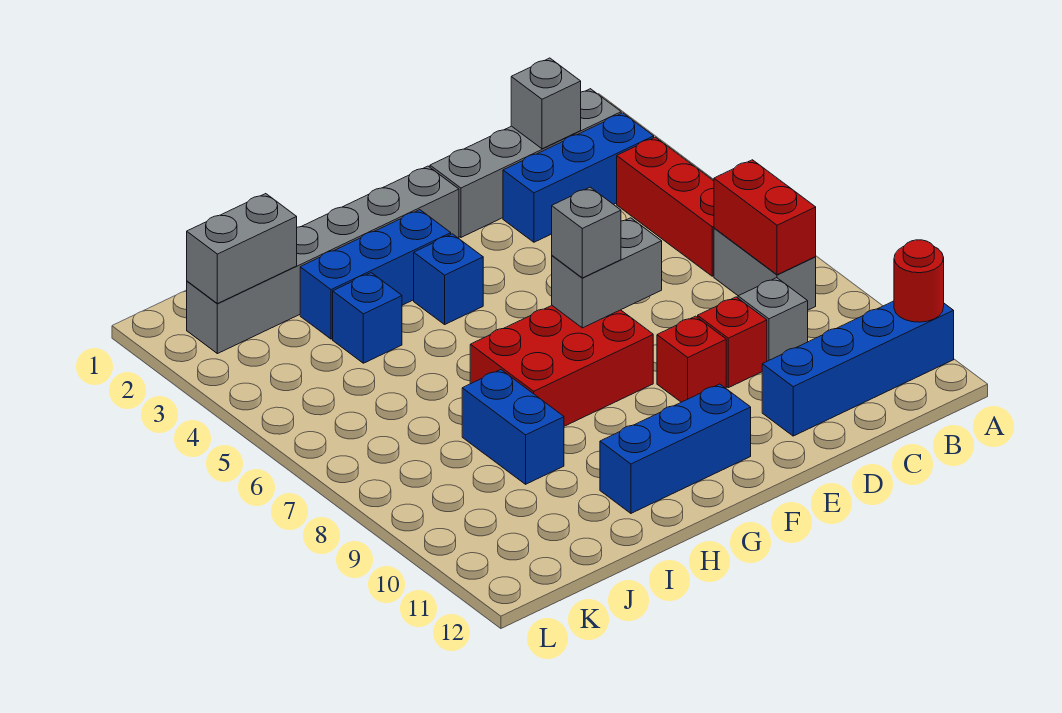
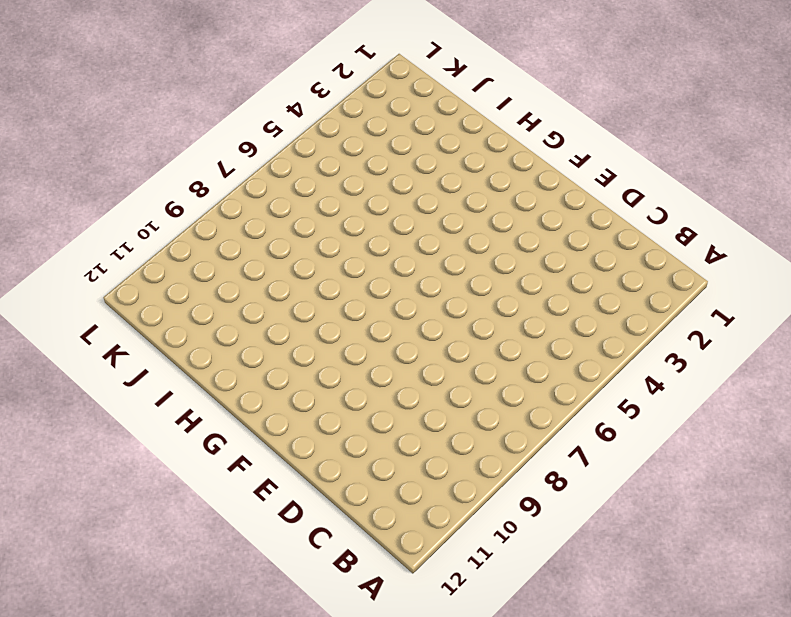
none -> blue brick A11:D11 level 1
none -> grey brick B2:E2 level 1
none -> blue brick B3:D3 level 1

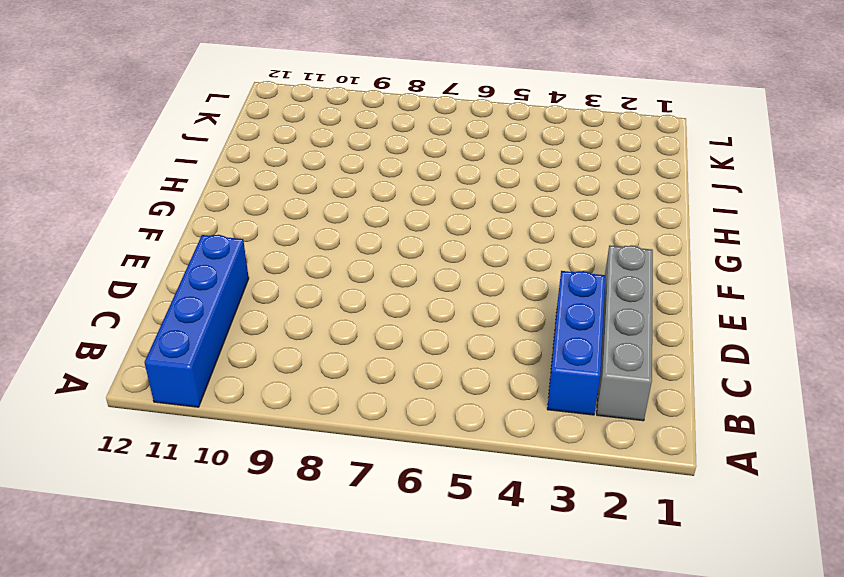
none -> red brick B4:B6 level 1
none -> grey brick B7:B8 level 1
none -> grey brick C9 level 1

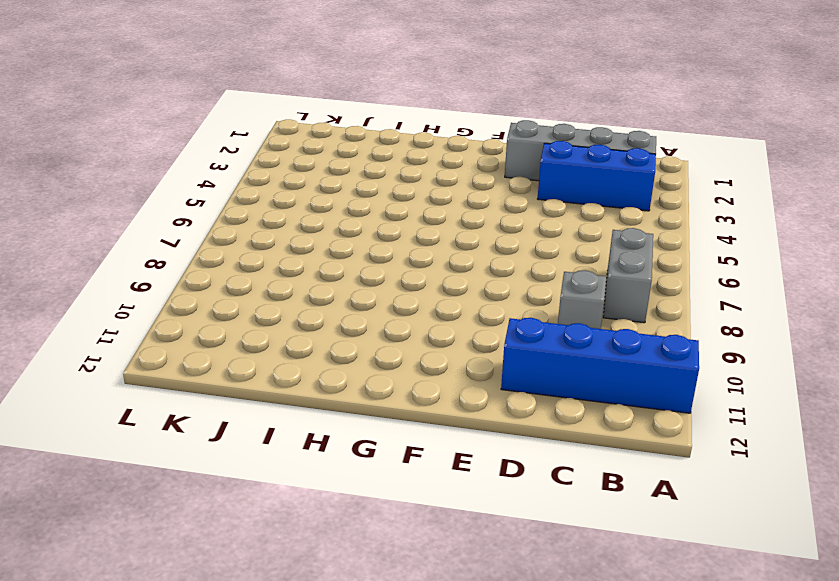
none -> red brick B4:B6 level 1
none -> red brick D9 level 1
none -> red brick E9 level 1

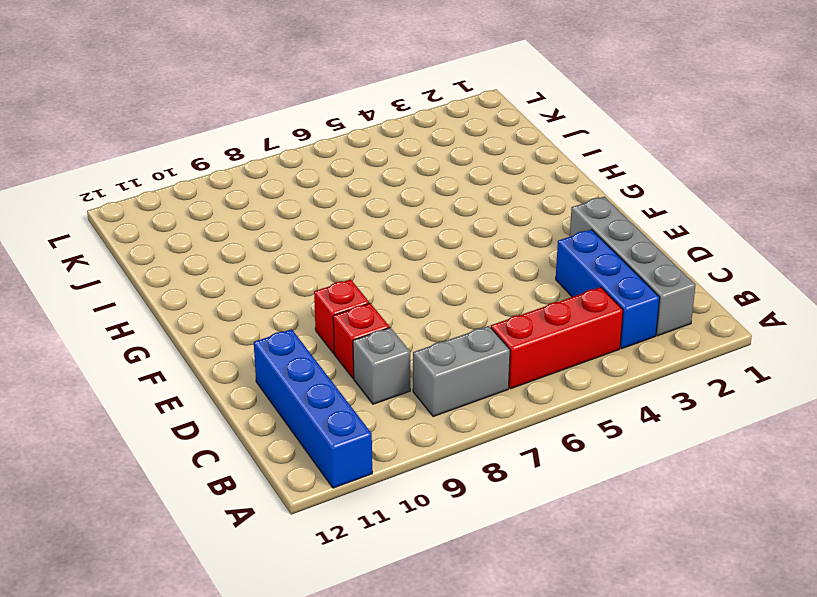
none -> grey brick F2:K2 level 1
none -> red brick F7:H8 level 1
none -> blue brick F11:H11 level 1

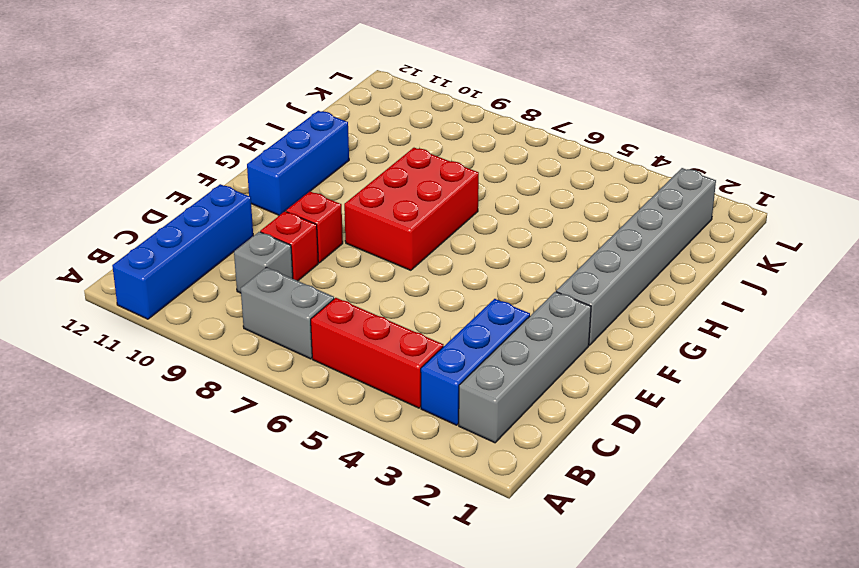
none -> blue brick G3:I3 level 1
none -> blue brick G4 level 1
none -> blue brick I4 level 1

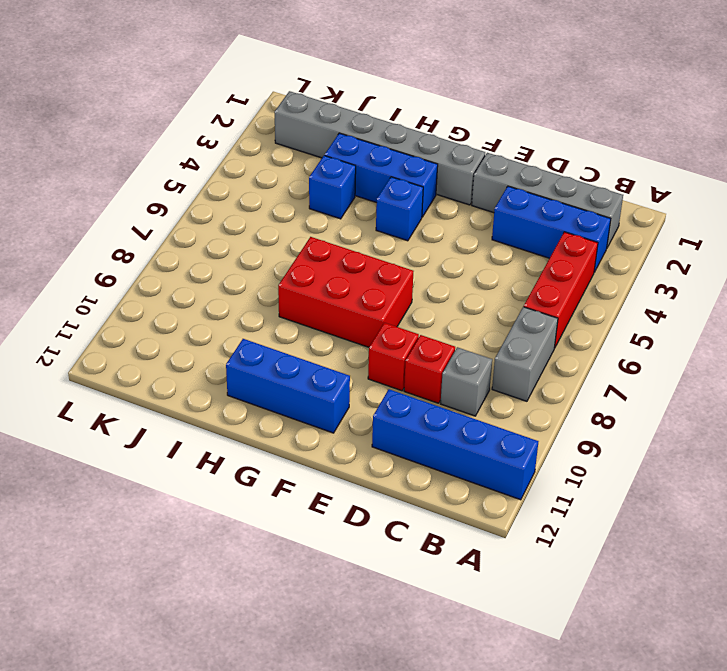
none -> blue brick I8:I9 level 1
none -> red round brick A11 level 2
none -> red brick B7:B8 level 2

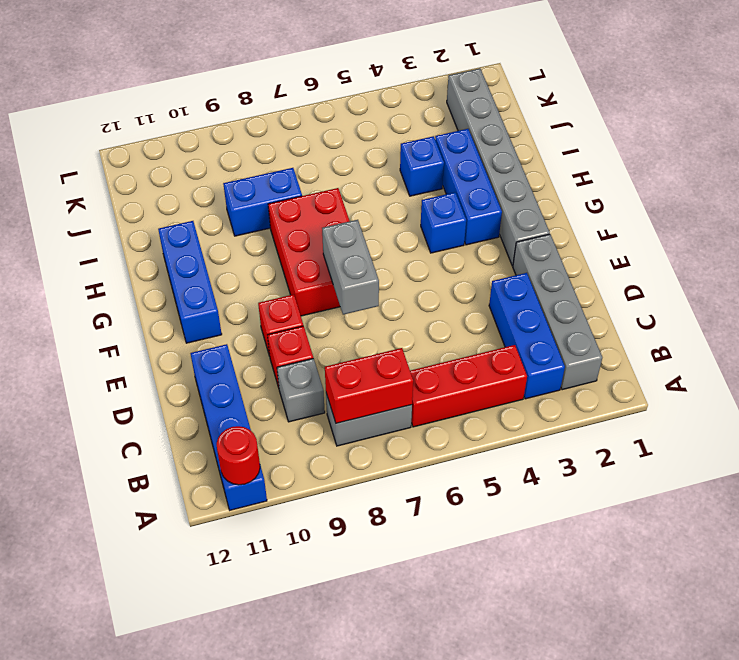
none -> grey brick C2 level 2
none -> grey brick J2:K2 level 2
none -> grey brick F7 level 3

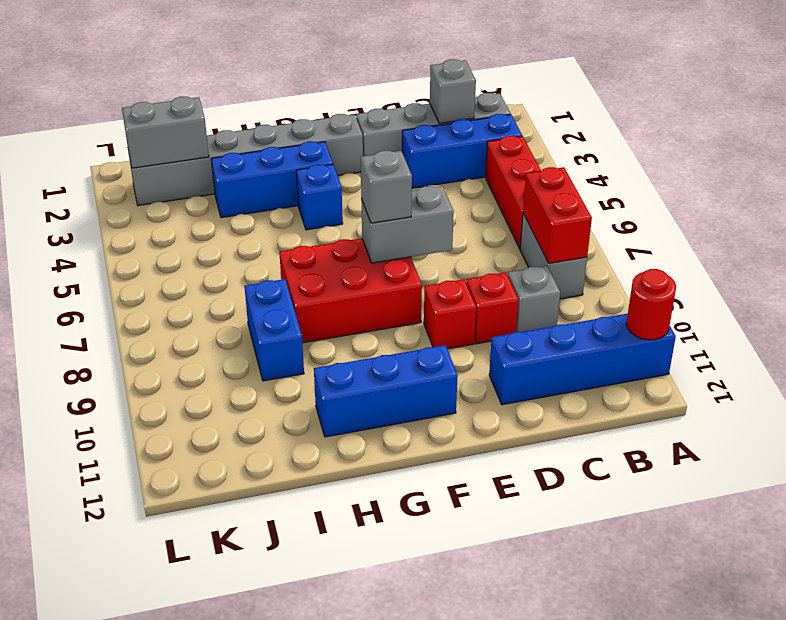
none -> blue brick I4 level 1

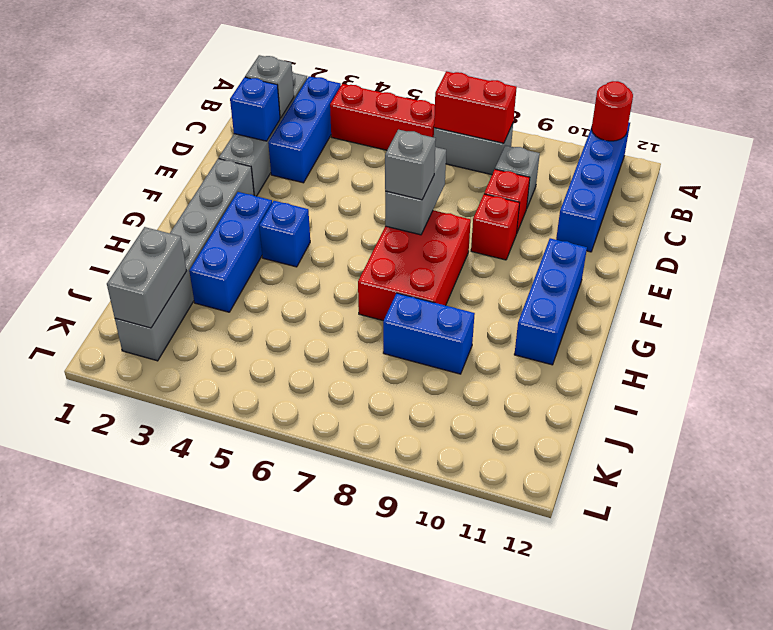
blue brick D2 level 2 -> blue brick I4 level 1

